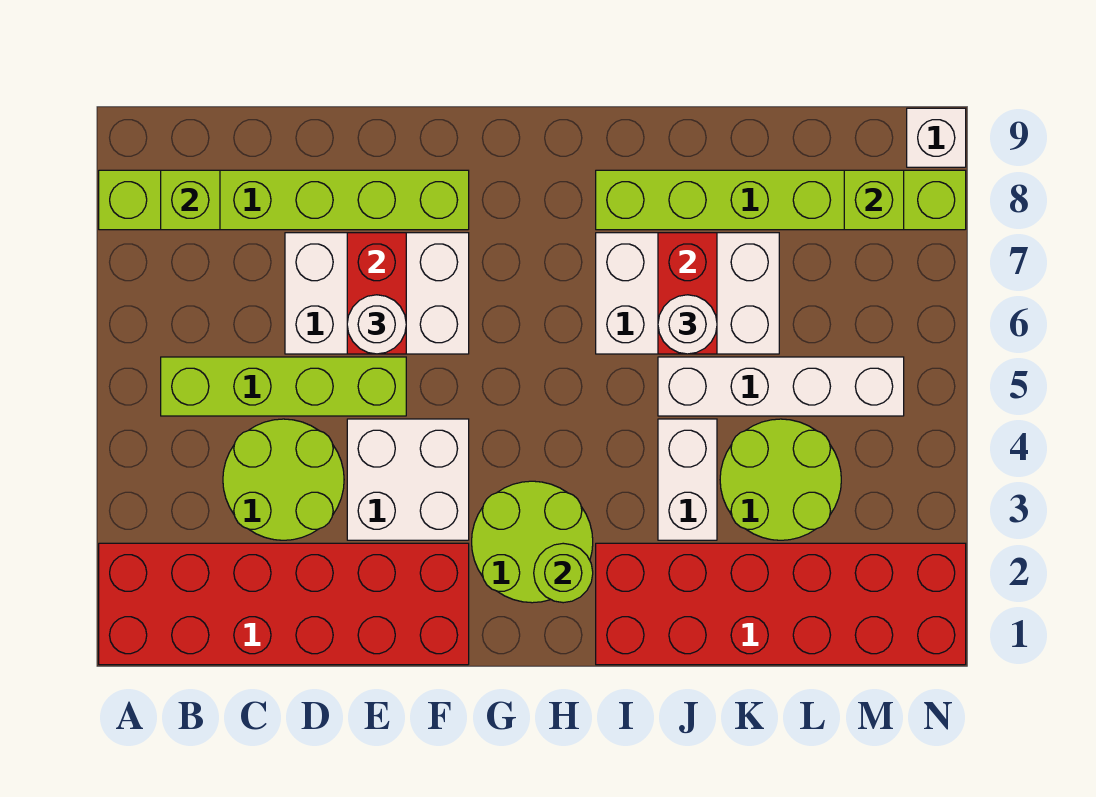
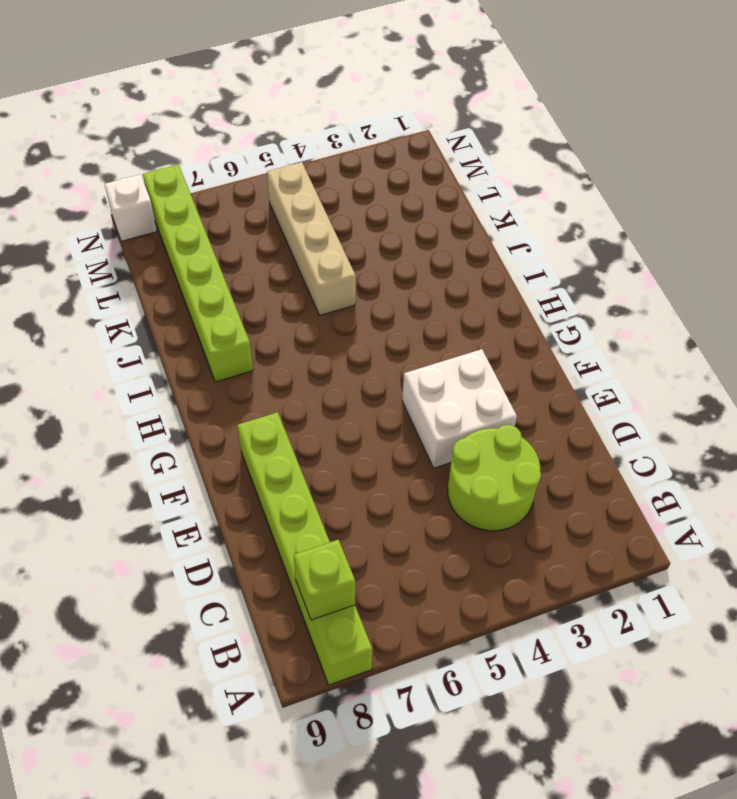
tan brick J5:M5 level 1 -> white brick J5:M5 level 1
none -> red brick A1:F2 level 1
none -> lime brick B5:E5 level 1
none -> white brick D6:F7 level 1

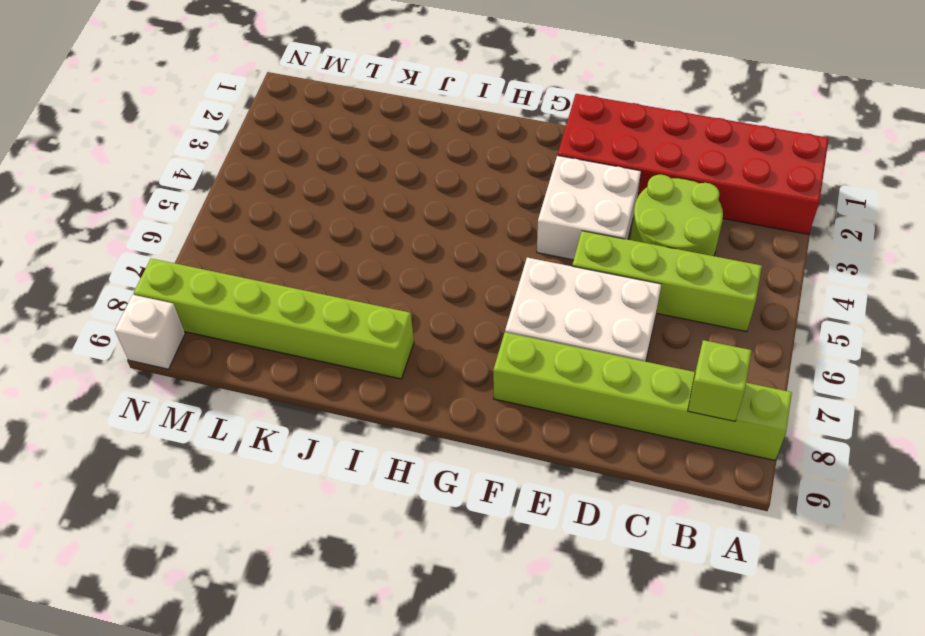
none -> lime round brick G2:H3 level 1
none -> red brick I1:N2 level 1
none -> white brick I6:K7 level 1

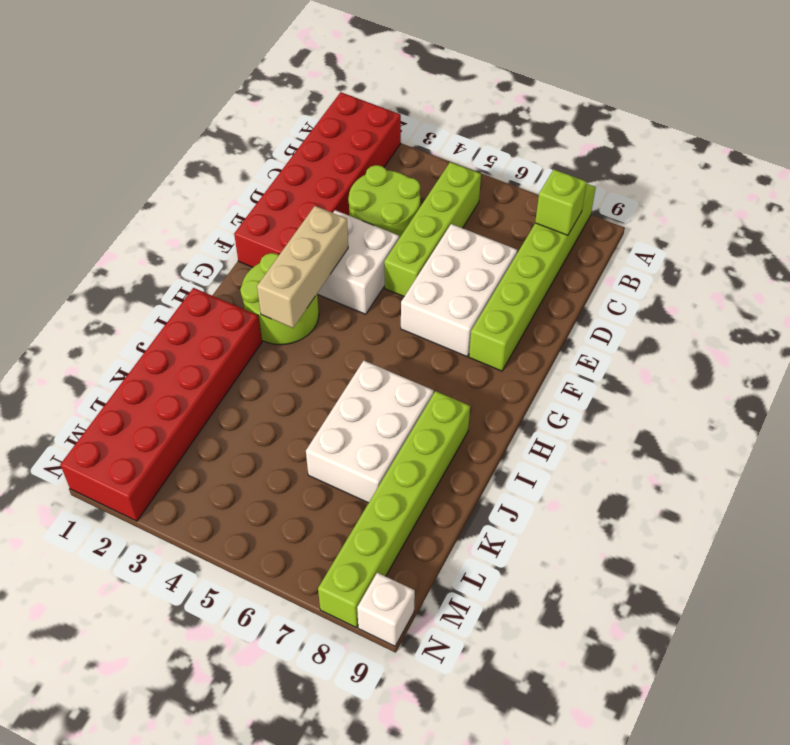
tan brick F3:H3 level 2 -> none
none -> white brick J3:J4 level 1
none -> white brick J5:M5 level 1
none -> lime round brick K3:L4 level 1

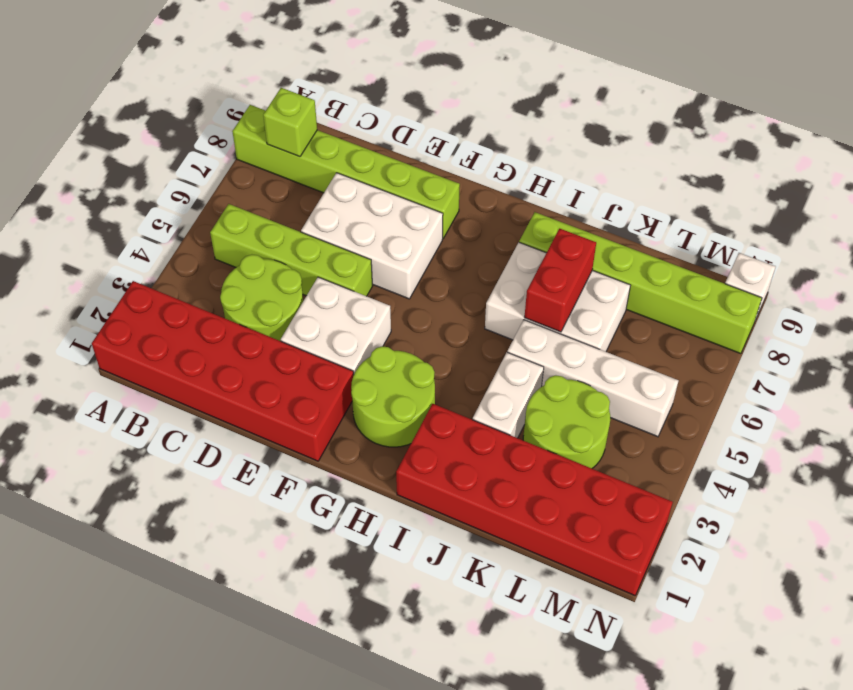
none -> red brick E6:E7 level 2
none -> lime round brick H2 level 2
none -> lime brick M8 level 2

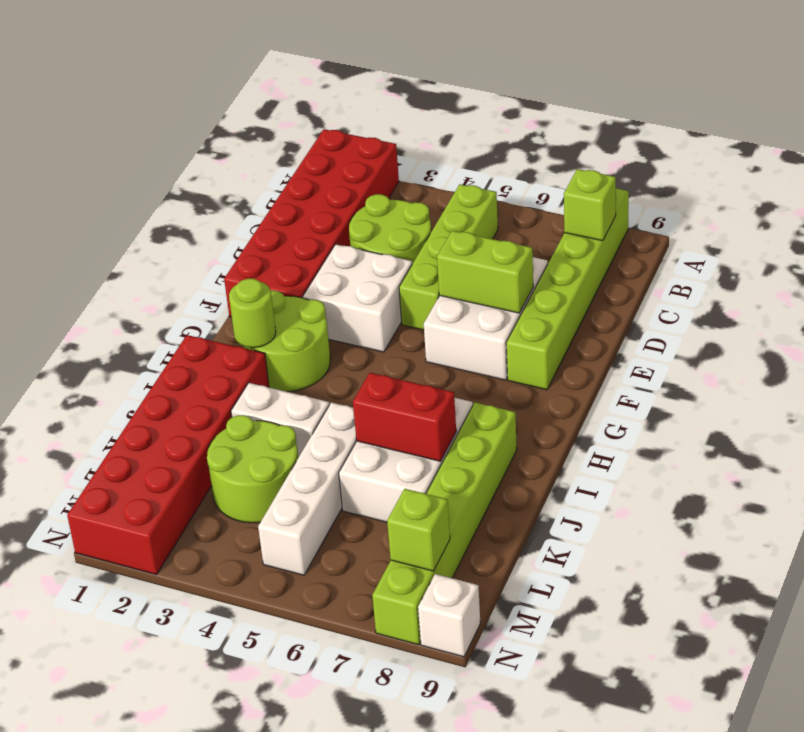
lime brick E6:E7 level 2 -> red brick E6:E7 level 2
none -> white round brick E6 level 3
none -> white round brick J6 level 3

